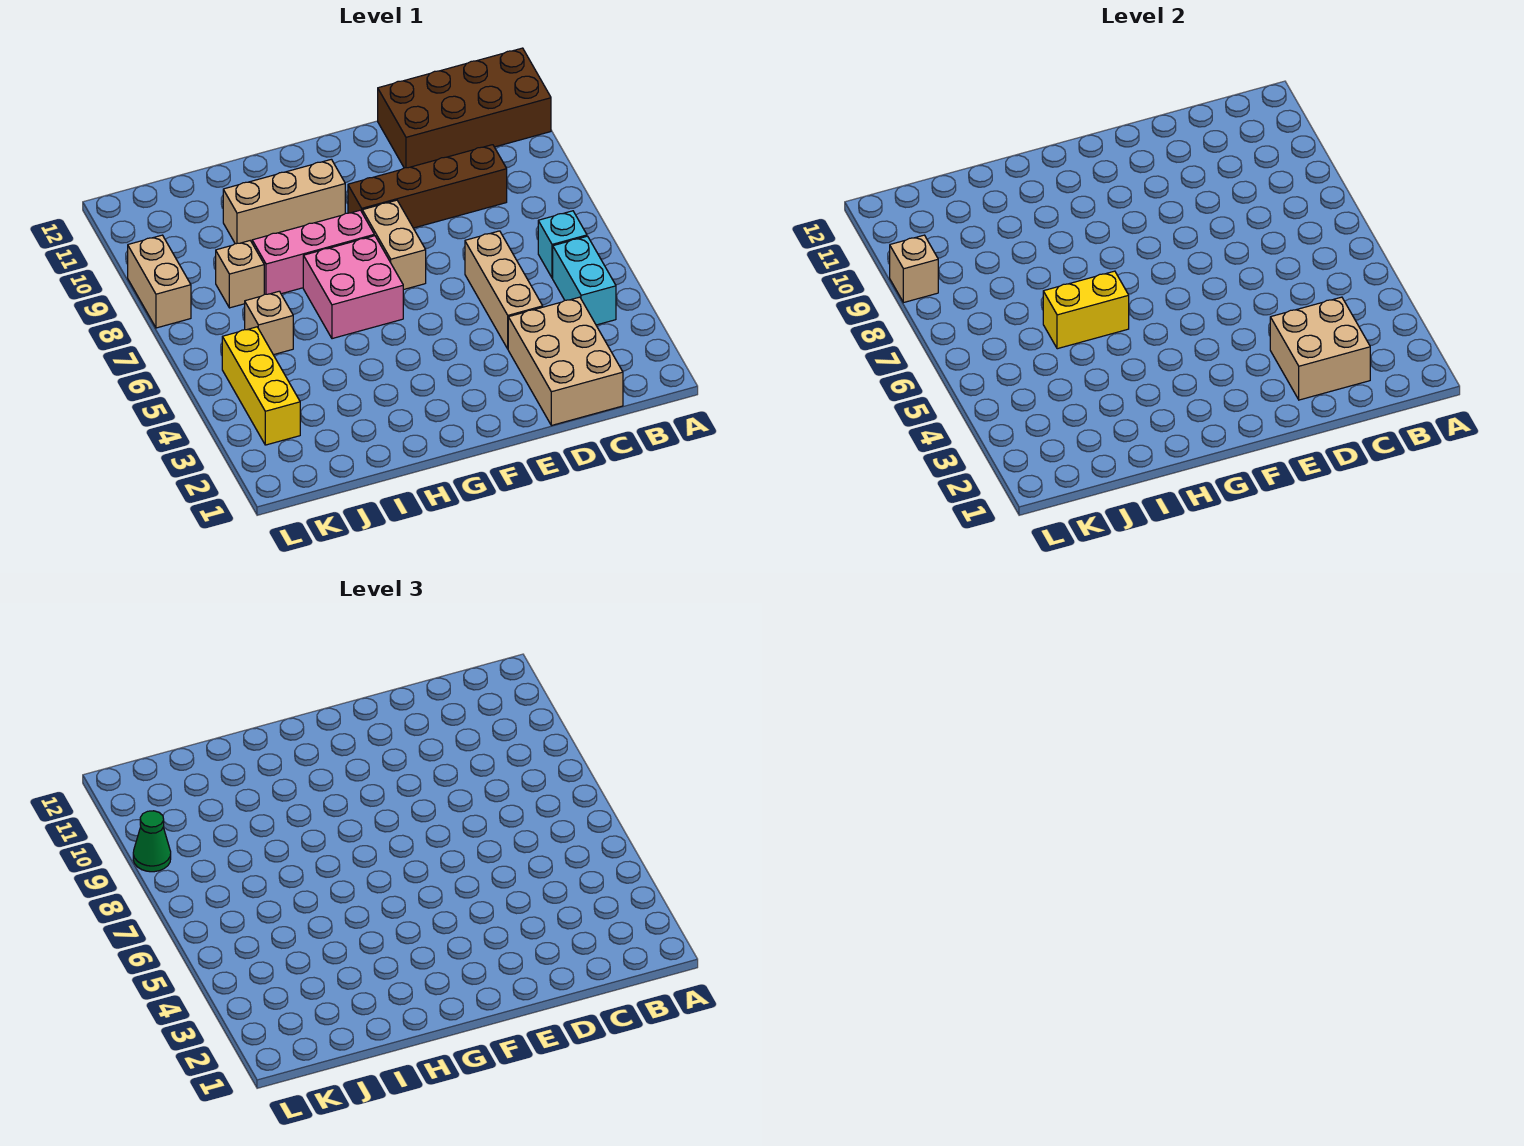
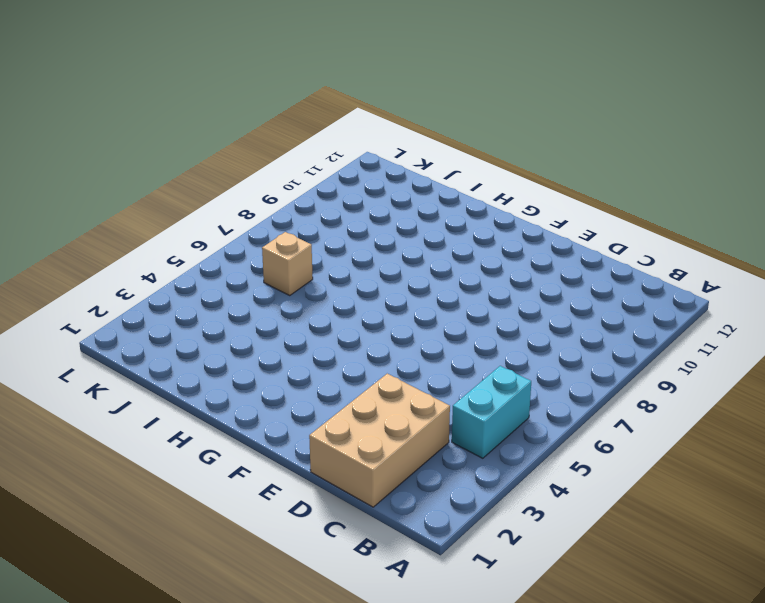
none -> brown brick A11:D12 level 1
none -> cyan brick B6 level 1
none -> brown brick C9:F9 level 1

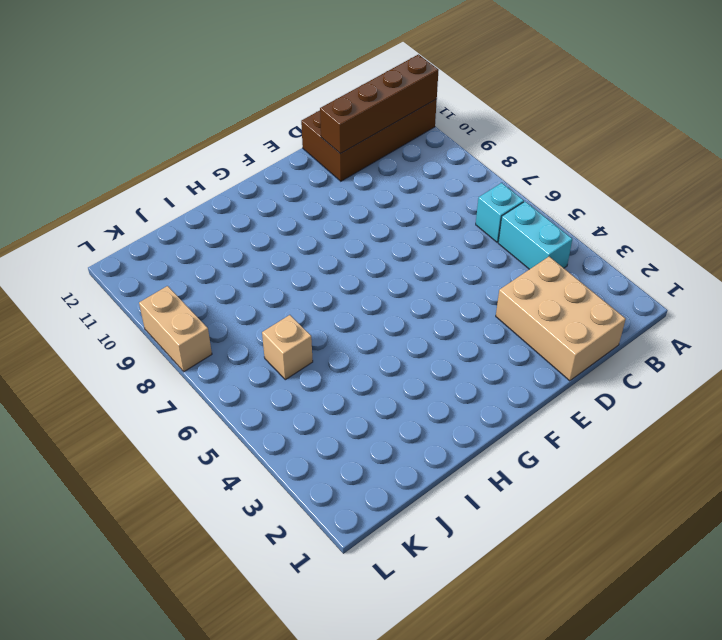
brown brick A11:D11 level 2 -> brown brick C9:F9 level 1
none -> tan brick D4:D6 level 1
none -> tan brick F7:F8 level 1
none -> pink brick G6:H7 level 1

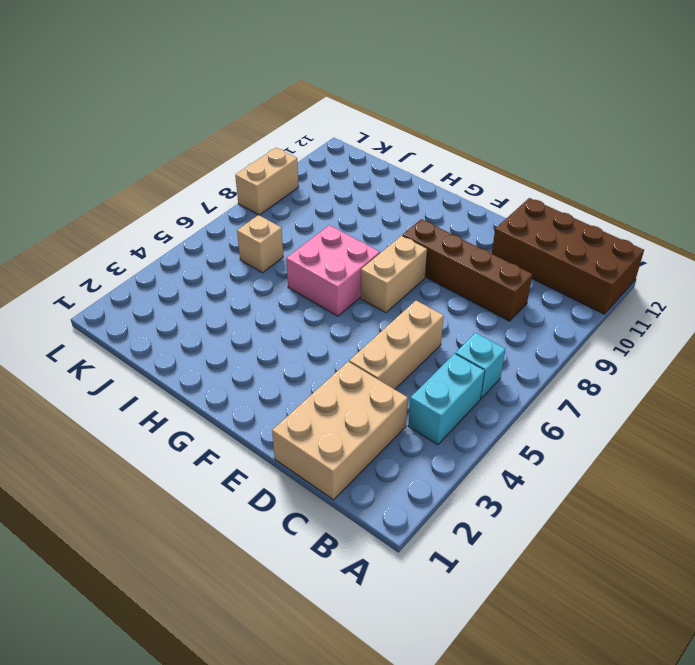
none -> pink brick G8:I8 level 1
none -> tan brick G10:I10 level 1
none -> tan brick J8 level 1

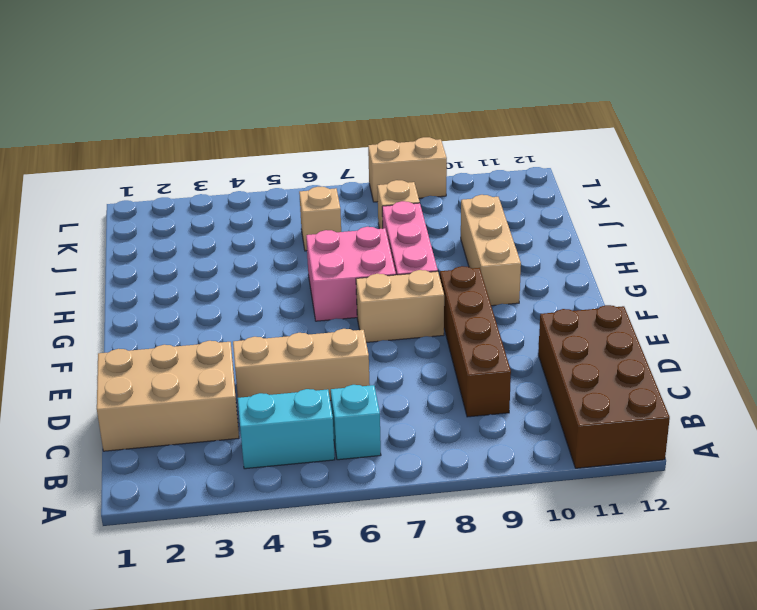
none -> yellow brick K3:K5 level 1
none -> tan brick C2:D3 level 2
none -> yellow brick H6:I6 level 2

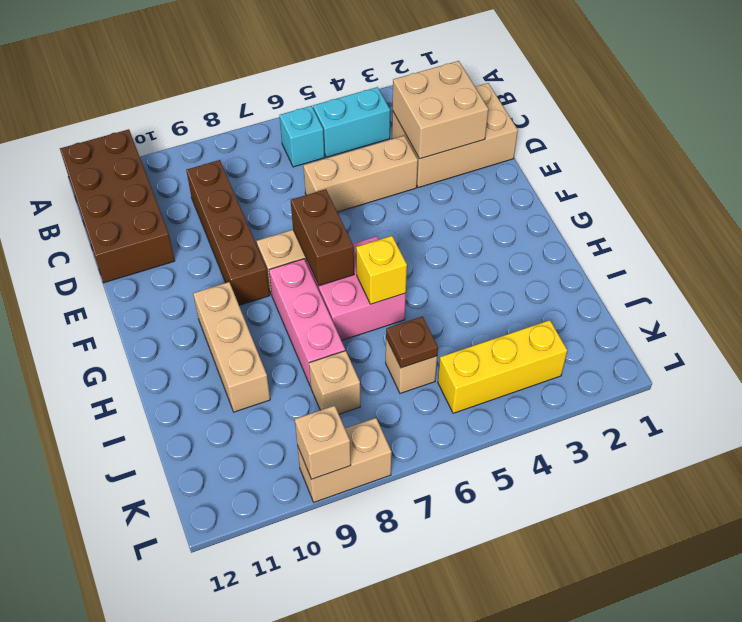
brown brick F7:G7 level 2 -> none
yellow brick H6 level 2 -> yellow brick H6:I6 level 2
brown plate J6 level 2 -> none
none -> green cone L9 level 3

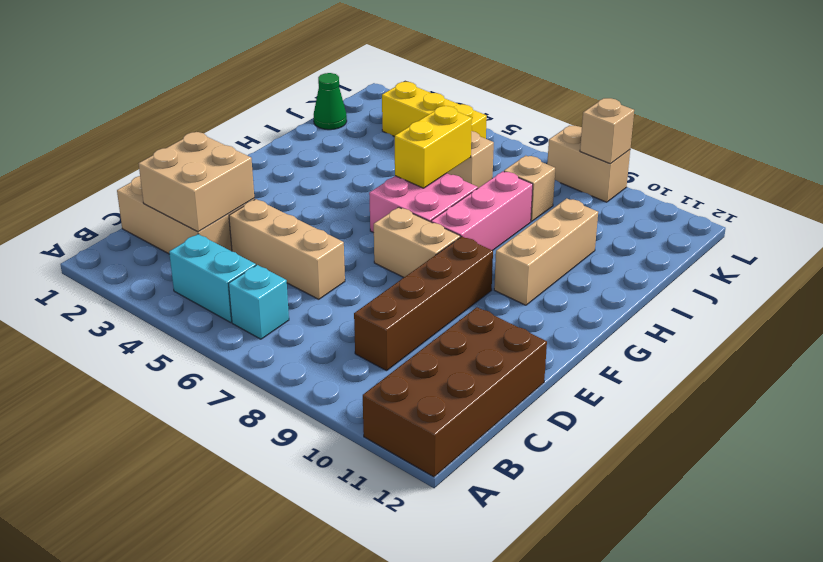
green cone J1 level 1 -> green cone L9 level 3

